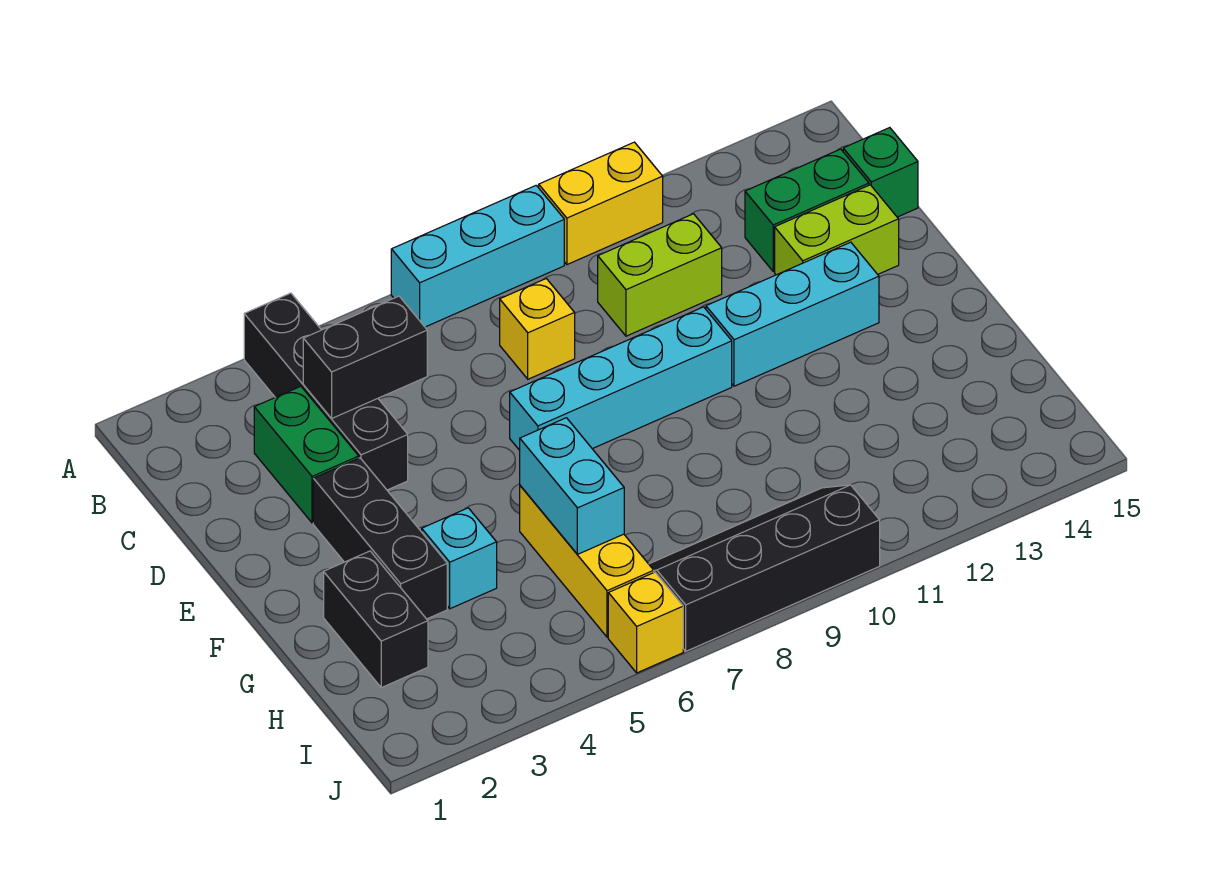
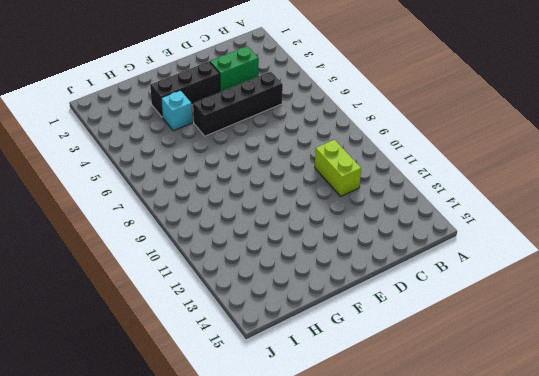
black brick C5:F5 level 1 -> black brick A4:D4 level 1
none -> cyan brick A7:A9 level 1
none -> yellow brick A10:A11 level 1
none -> yellow brick C8 level 1

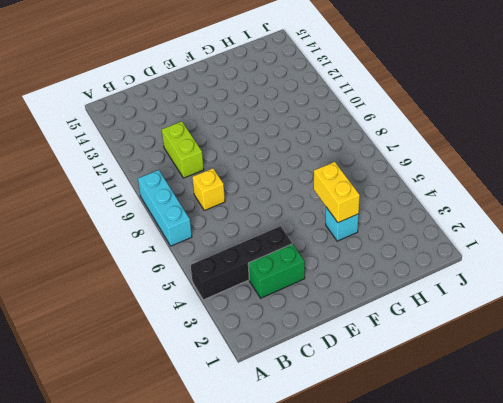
yellow brick G4:G5 level 2 -> yellow brick A10:A11 level 1
none -> green brick C13:C14 level 1
none -> green brick C15 level 1
none -> lime brick D13:D14 level 1

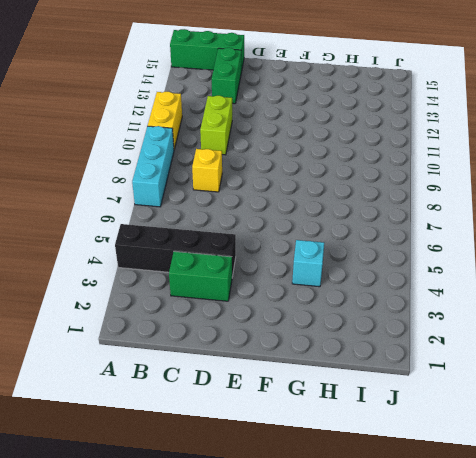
green brick A15:C15 level 1 -> green brick C15 level 1
none -> lime brick D13:D14 level 1
none -> black brick E3:G3 level 1
none -> cyan brick E7:E10 level 1

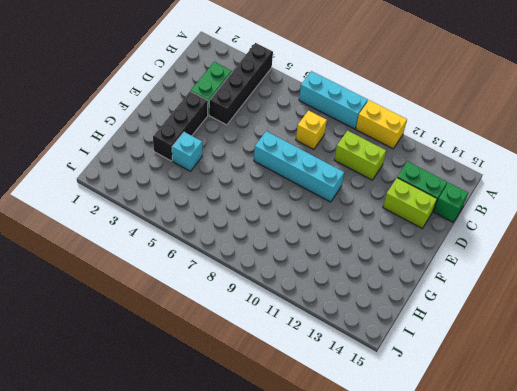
none -> cyan brick E11:E13 level 1
none -> black brick G2:H2 level 1
none -> yellow brick G6:I6 level 1

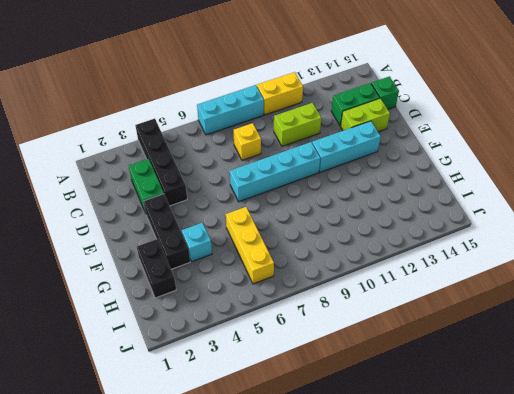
none -> black slope I7:J10 level 1 top J
none -> yellow brick J6 level 1
none -> black brick C4:C5 level 2

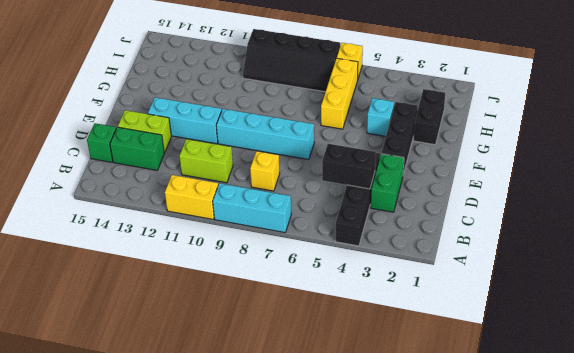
none -> cyan brick G6:H6 level 2

